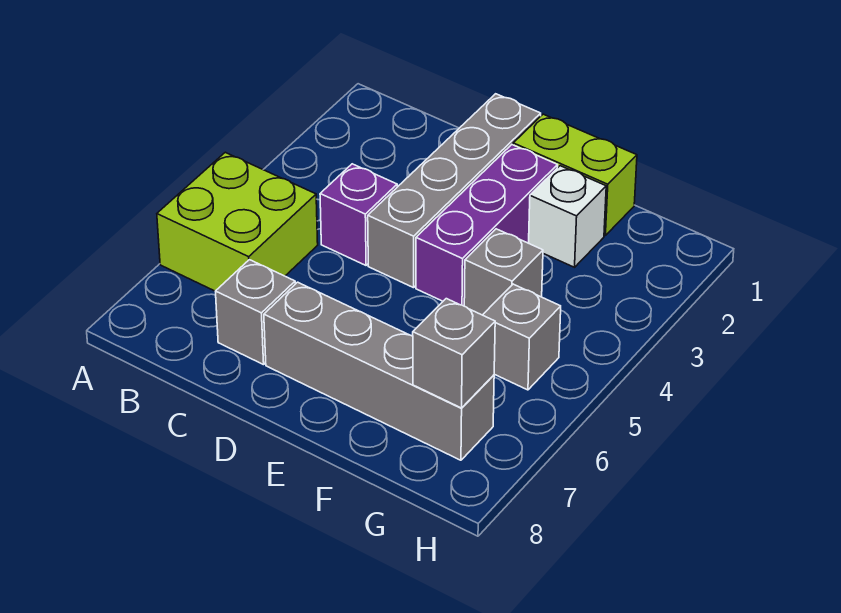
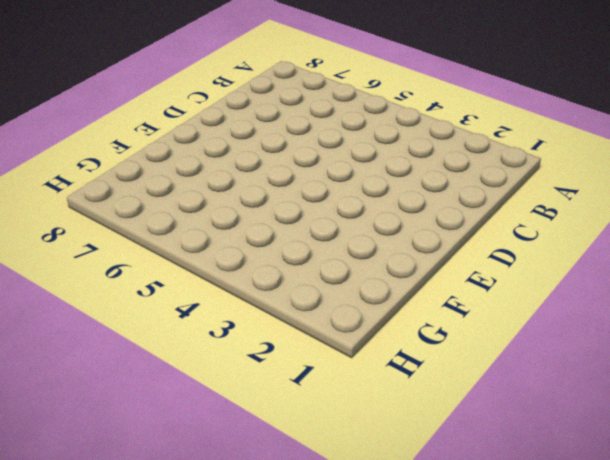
none -> lime brick A5:B6 level 1
none -> purple brick C4 level 1

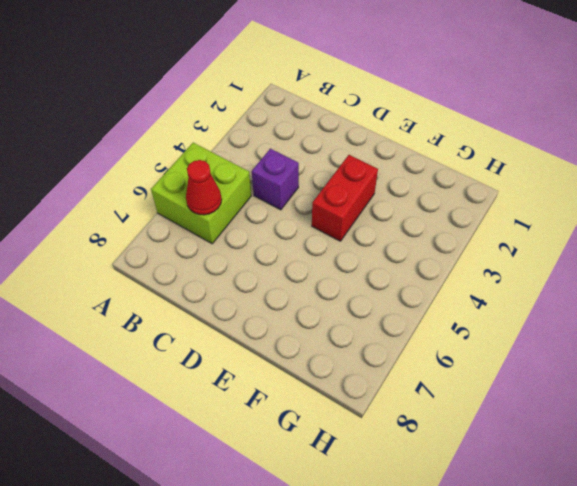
red cone B6 level 2 -> none
red brick E3:E4 level 1 -> purple brick E2:E4 level 1
none -> grey brick C7 level 1
none -> grey brick D1:D4 level 1

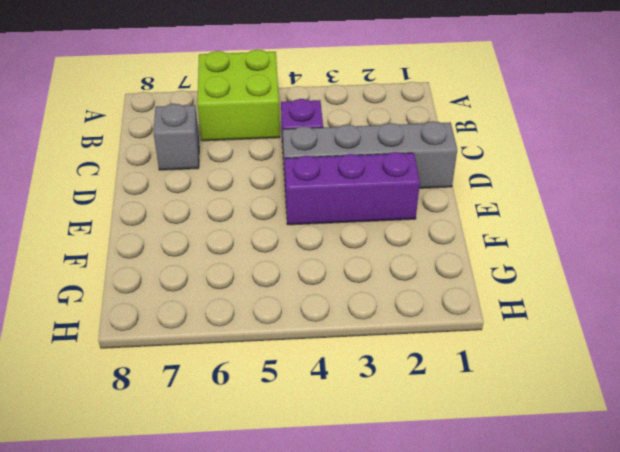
none -> grey brick D7:G7 level 1
none -> lime brick E1:F1 level 1

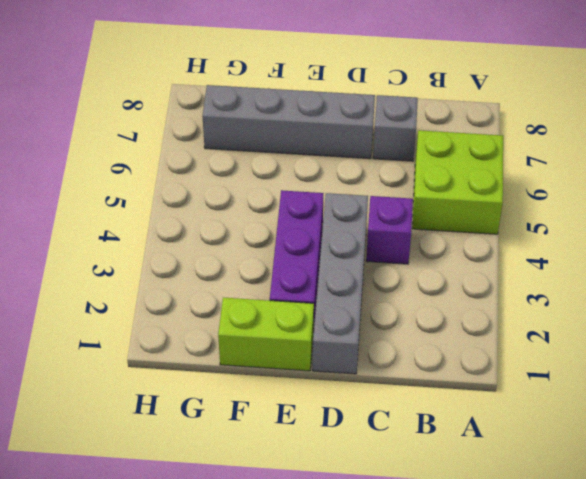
none -> white brick F2 level 1
none -> grey brick F4 level 1

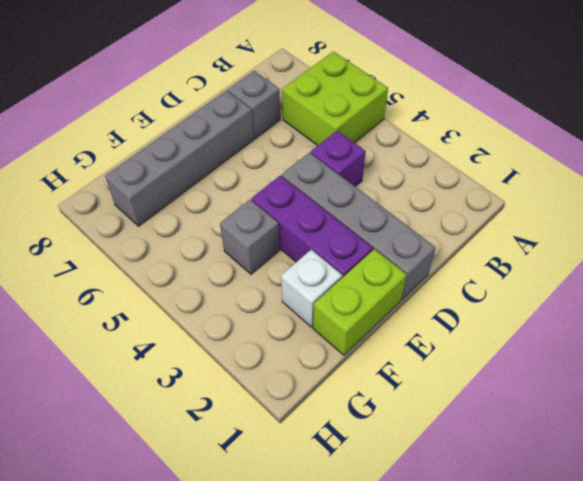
none -> grey brick G5 level 1
none -> grey brick G7 level 2

